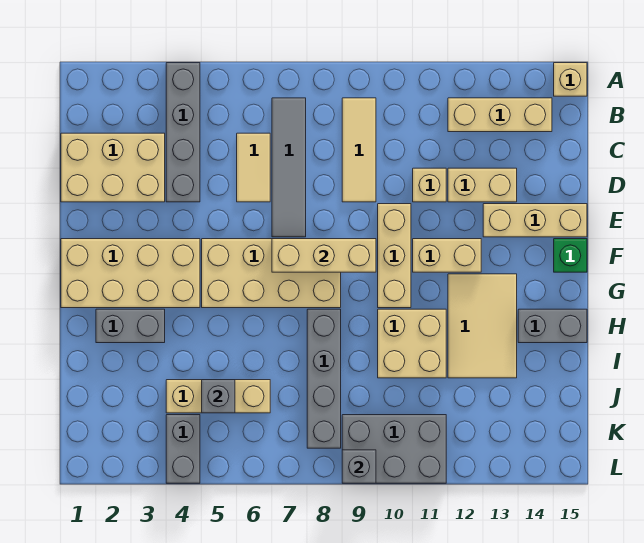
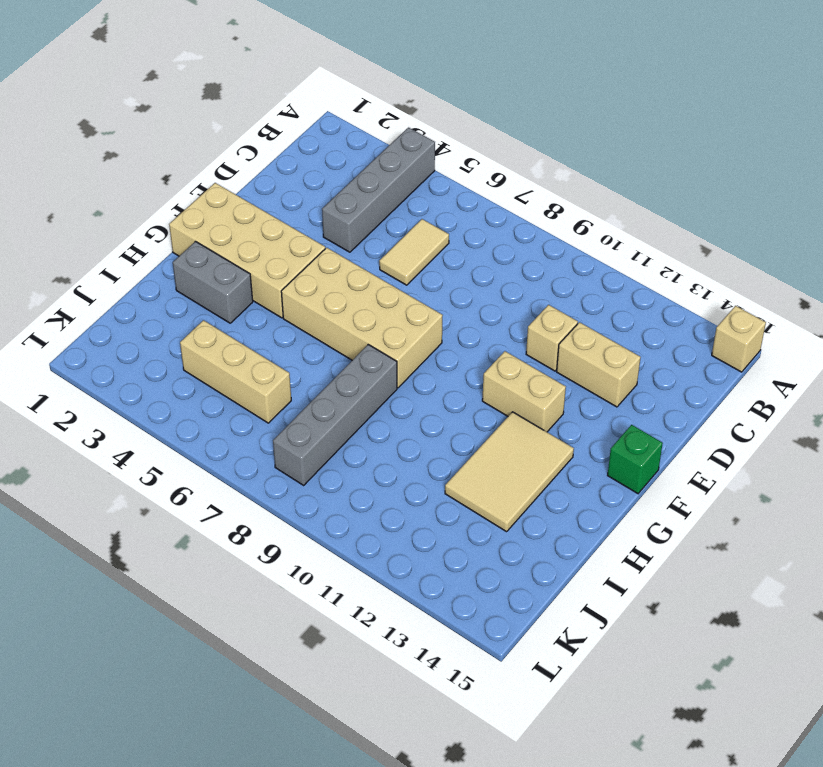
none -> grey tile B7:E7 level 1
none -> tan tile B9:D9 level 1
none -> tan brick B12:B14 level 1

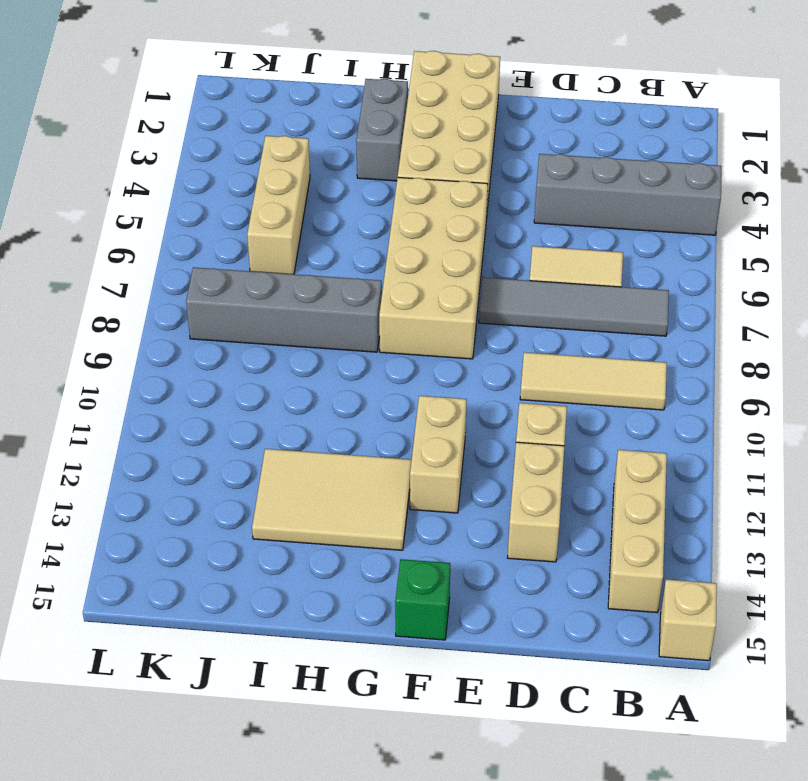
none -> tan brick C1:D3 level 1
none -> tan brick E10:G10 level 1
none -> tan brick E13:E15 level 1

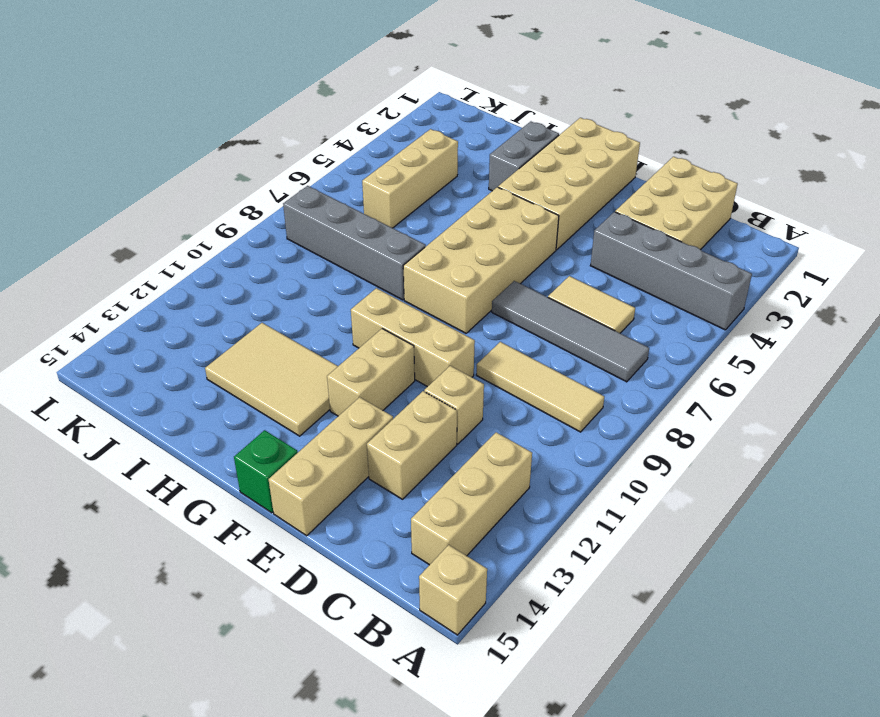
none -> tan brick H10:I11 level 1
none -> grey brick H14:H15 level 1
none -> grey brick K4:L4 level 1

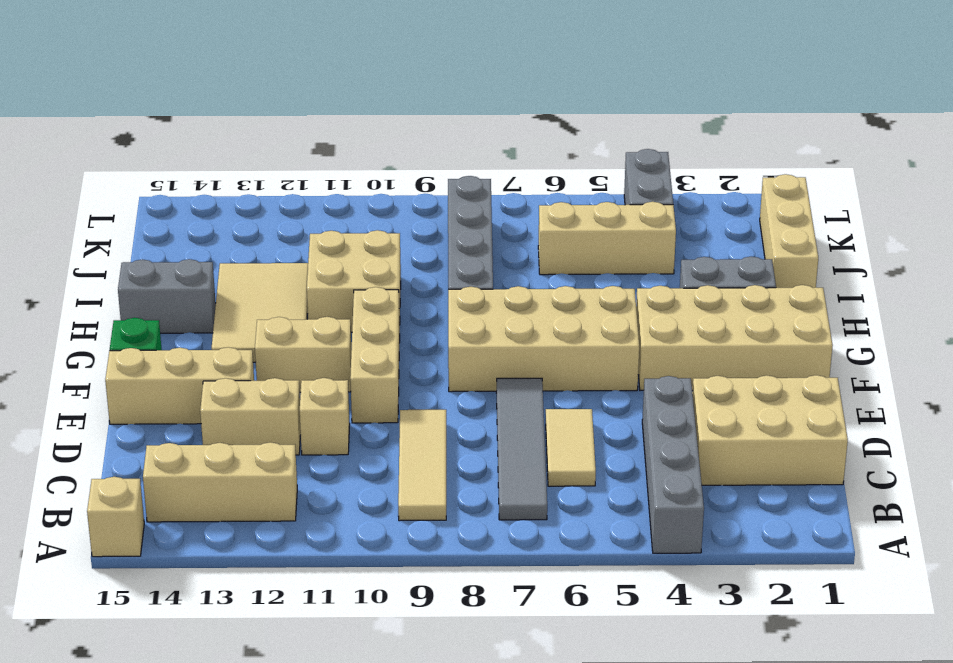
tan brick I1:K1 level 1 -> tan brick F7:F9 level 2
none -> grey brick K9:L11 level 1
none -> grey brick J5 level 2
none -> grey brick L9 level 2

